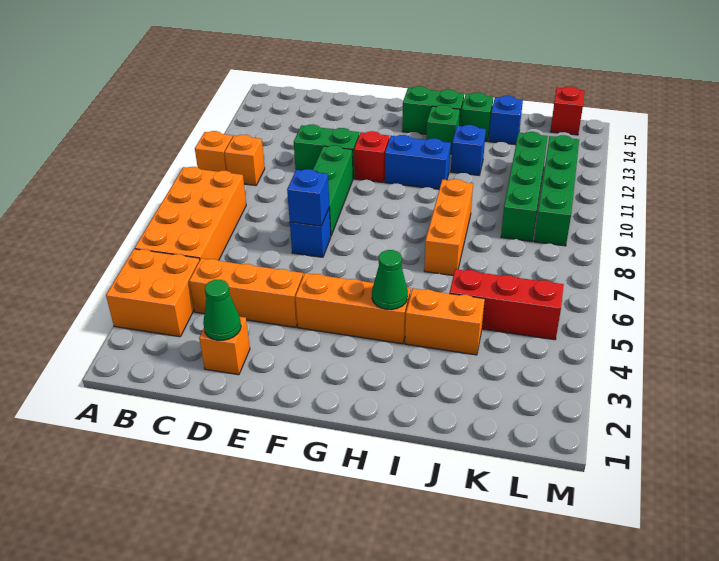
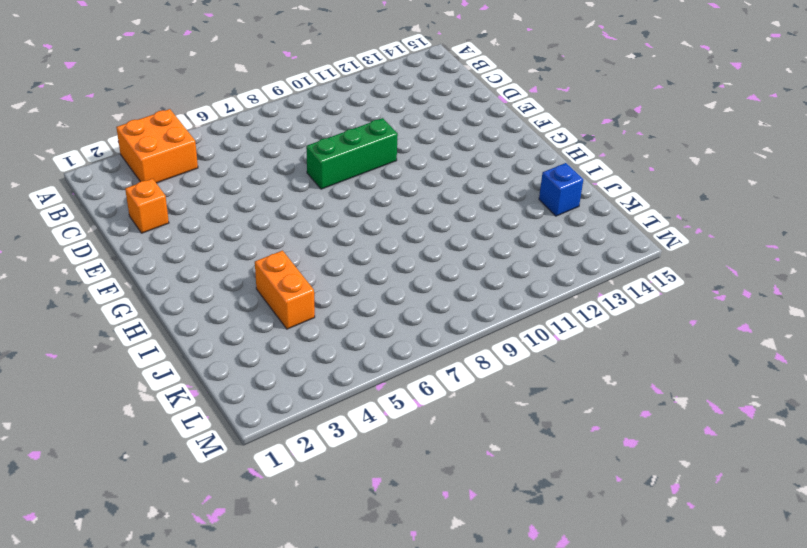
none -> orange brick A5:B8 level 1
none -> orange brick A10 level 1
none -> orange brick B10 level 1

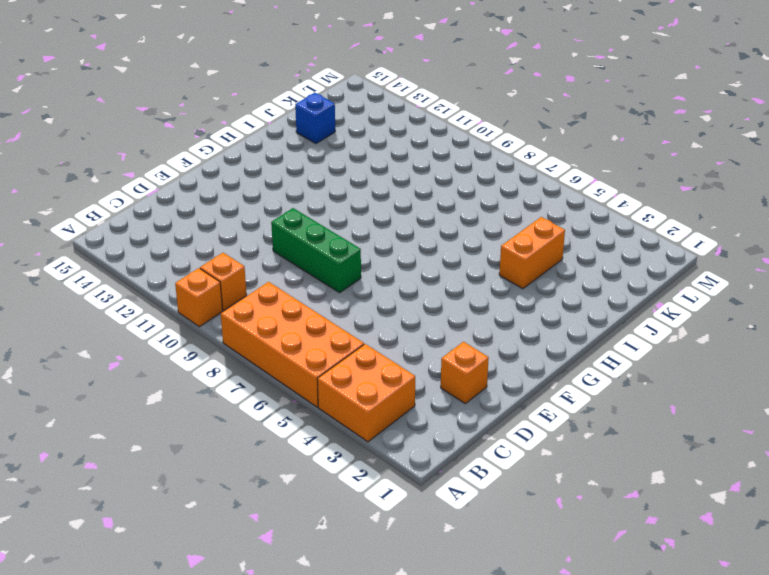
none -> orange brick C4:E4 level 1
none -> green brick D11:E11 level 1
none -> blue brick E7 level 1

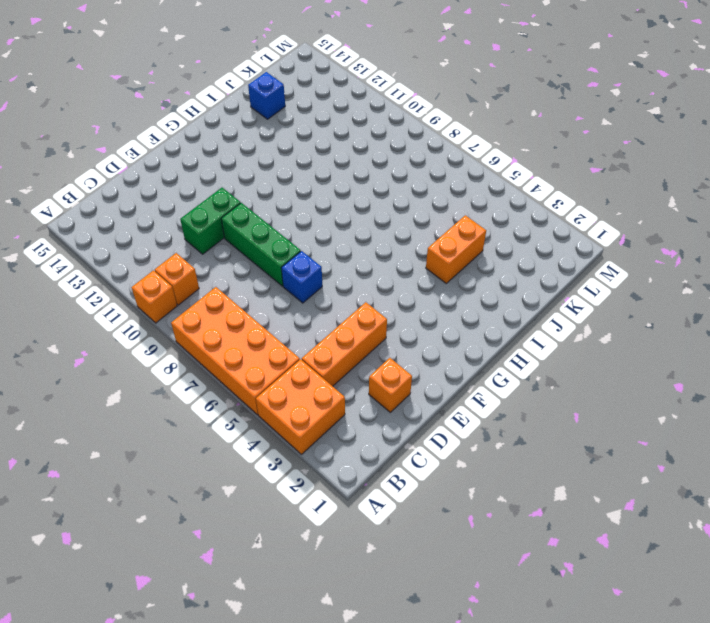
none -> orange brick F4:H4 level 1
none -> red brick F11 level 1
none -> blue brick G11:H11 level 1

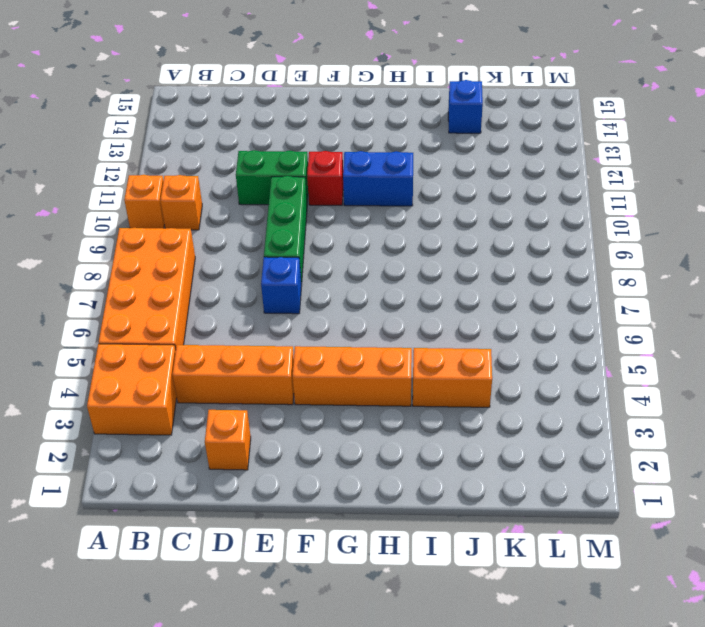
none -> green brick G14:H14 level 1
none -> green brick H13 level 1
none -> orange brick I7:I9 level 1

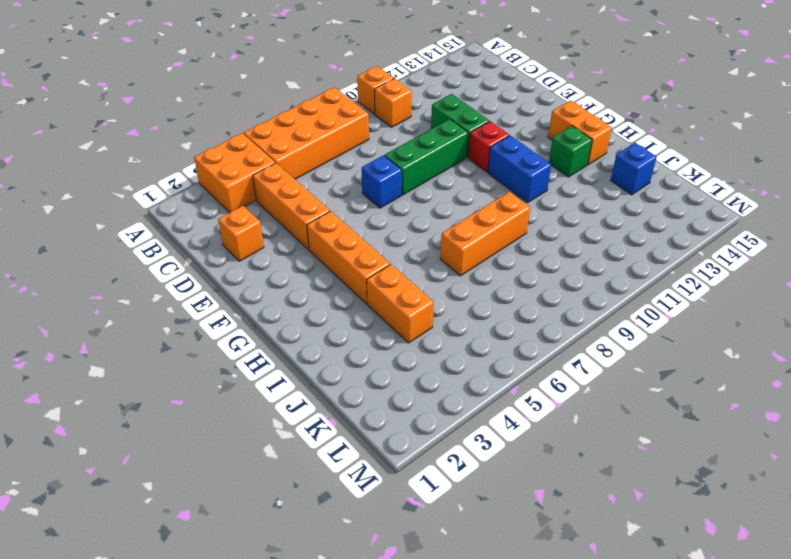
orange brick G14:H14 level 1 -> green brick G14:H14 level 1
none -> blue brick I12 level 1
none -> green brick I14 level 1
none -> red brick J5:L5 level 1

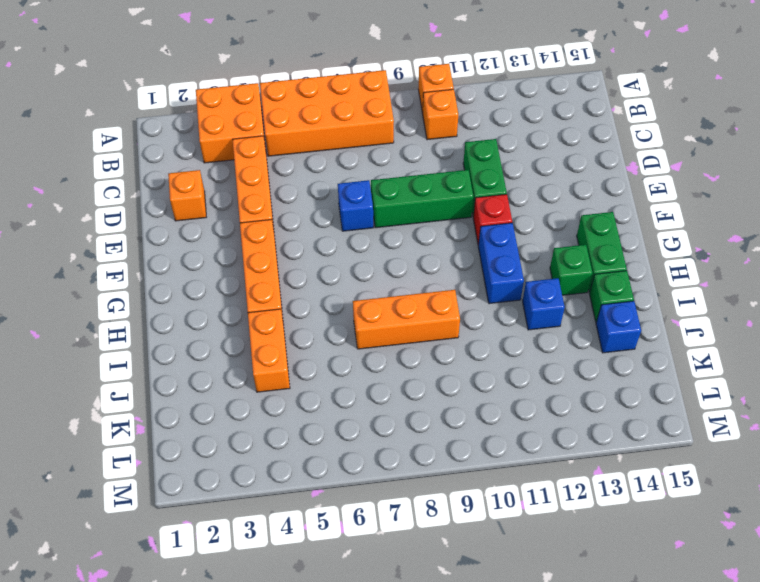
none -> red brick J5:L5 level 1
none -> green brick K9:K12 level 1
none -> green brick L9:L12 level 1

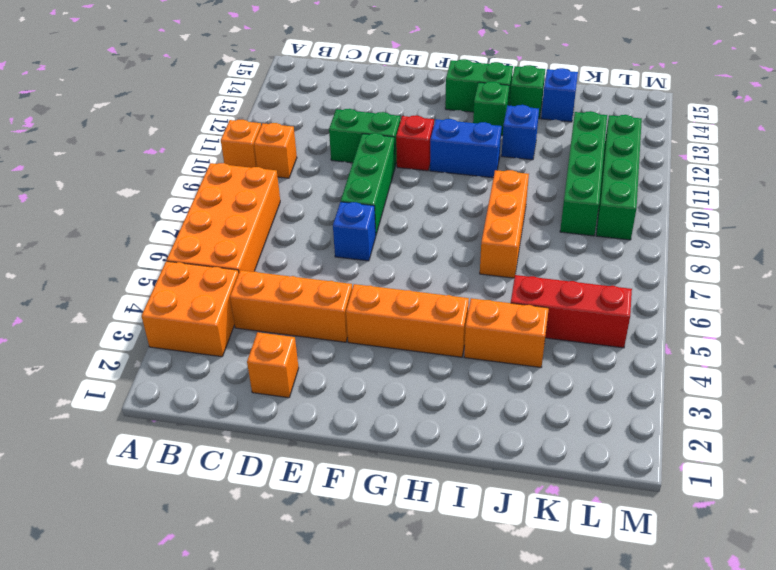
none -> red brick L15 level 1
none -> green cone D2 level 2
none -> blue brick E7 level 2

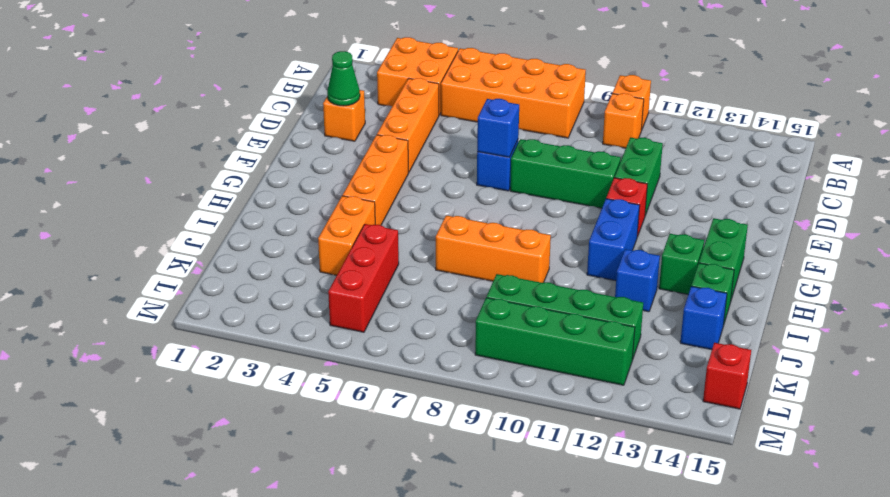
none -> green cone H4 level 2

